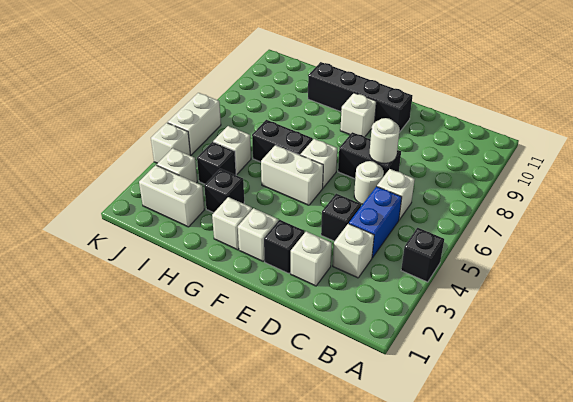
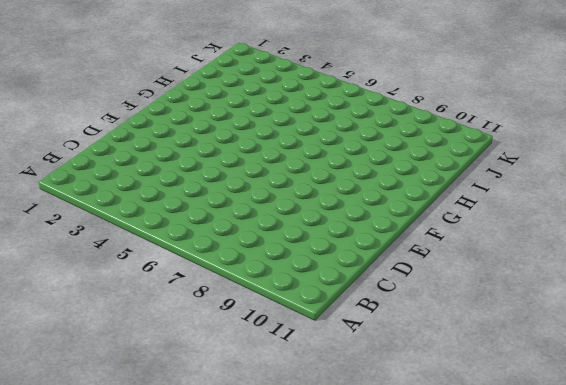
none -> black brick A4 level 1
none -> white brick C3 level 1
none -> blue brick C4:C5 level 1

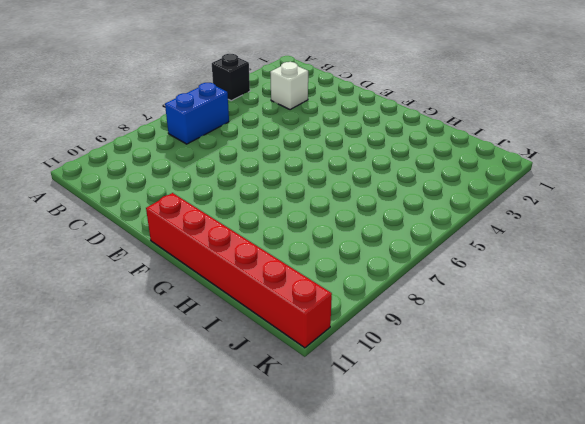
blue brick B6:B7 level 1 -> blue brick C4:C5 level 1
red brick F11:K11 level 1 -> none
none -> white brick C6 level 1
none -> white brick D2 level 1
none -> black brick D4 level 1

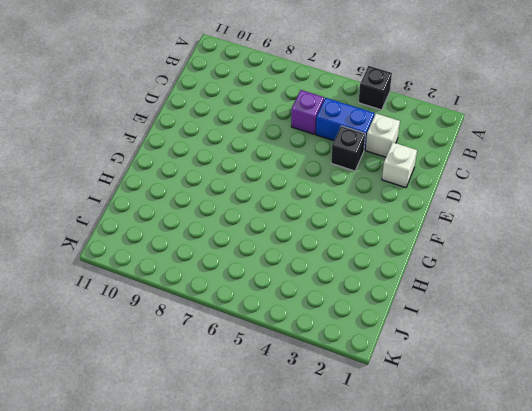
purple brick C6 level 1 -> white brick C6 level 1
none -> white round brick D6 level 1
none -> black brick D7:E7 level 1
none -> black brick E2 level 1

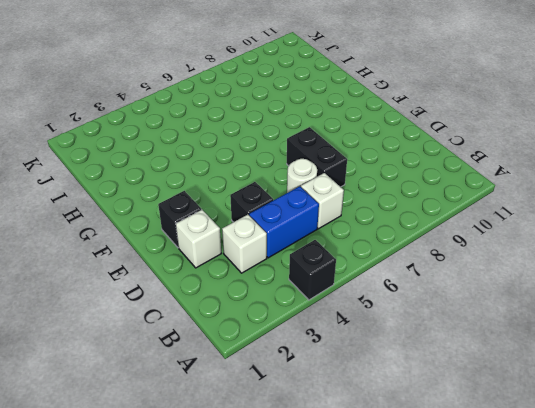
none -> black brick E10:H10 level 1
none -> white brick F2 level 1
none -> white brick F5:G5 level 1

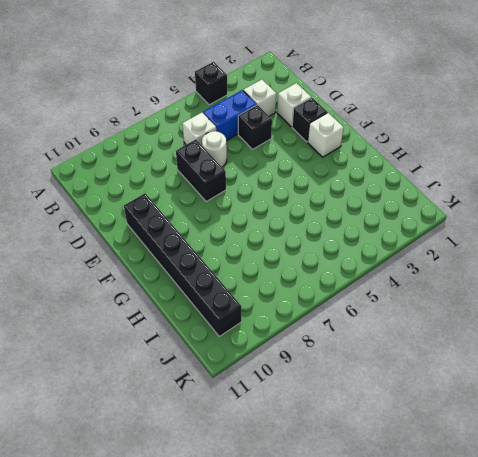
black brick E10:J10 level 1 -> black brick E10:H10 level 1
none -> white brick F5:G5 level 1
none -> white brick F6 level 1
none -> white brick F9 level 1

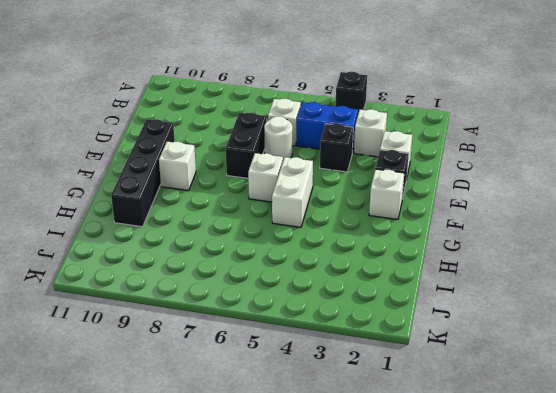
none -> white brick G2 level 1
none -> black brick G6:H6 level 1
none -> black brick H3 level 1

